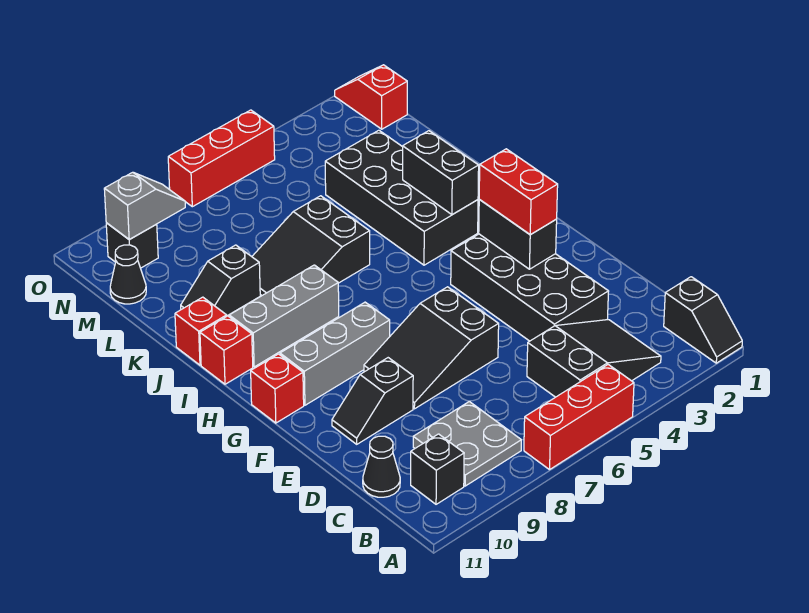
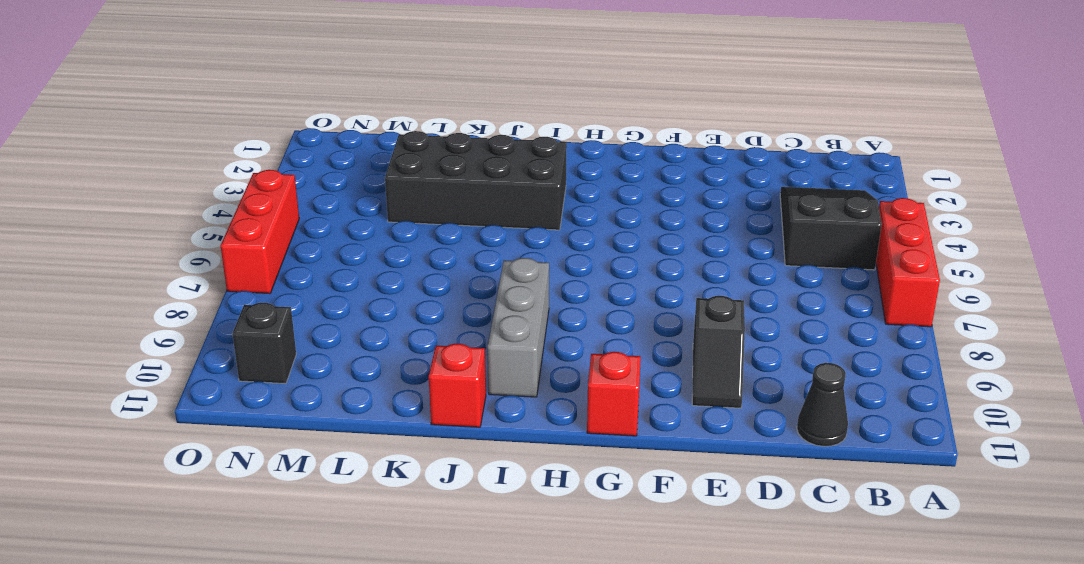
none -> black slope A1:B1 level 1 top B
none -> grey plate B8:C9 level 1
none -> black brick B10 level 1

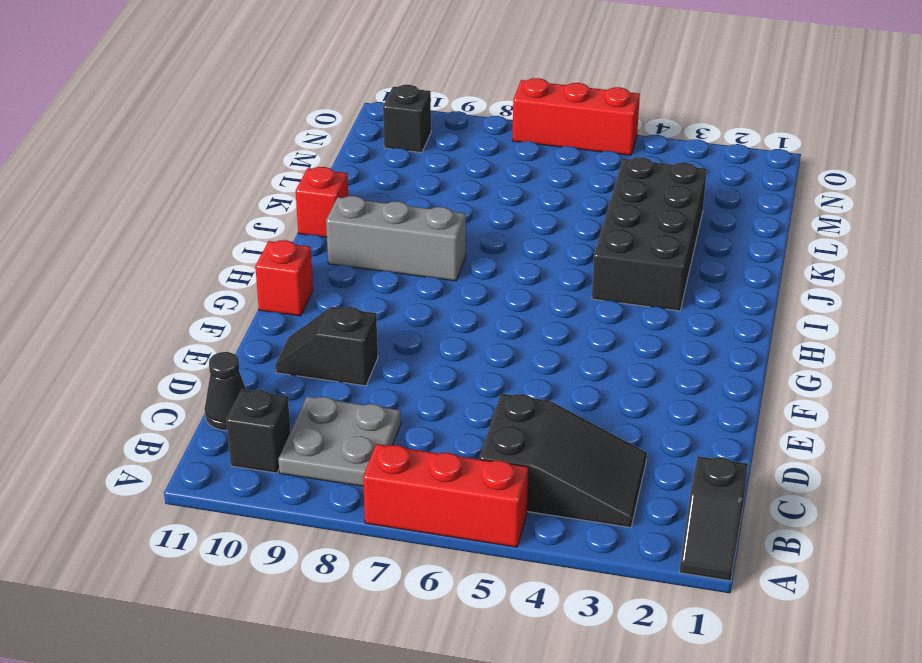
none -> black brick D3:G4 level 1
none -> black slope E6:F8 level 1 top 6
none -> grey brick G8:G10 level 1

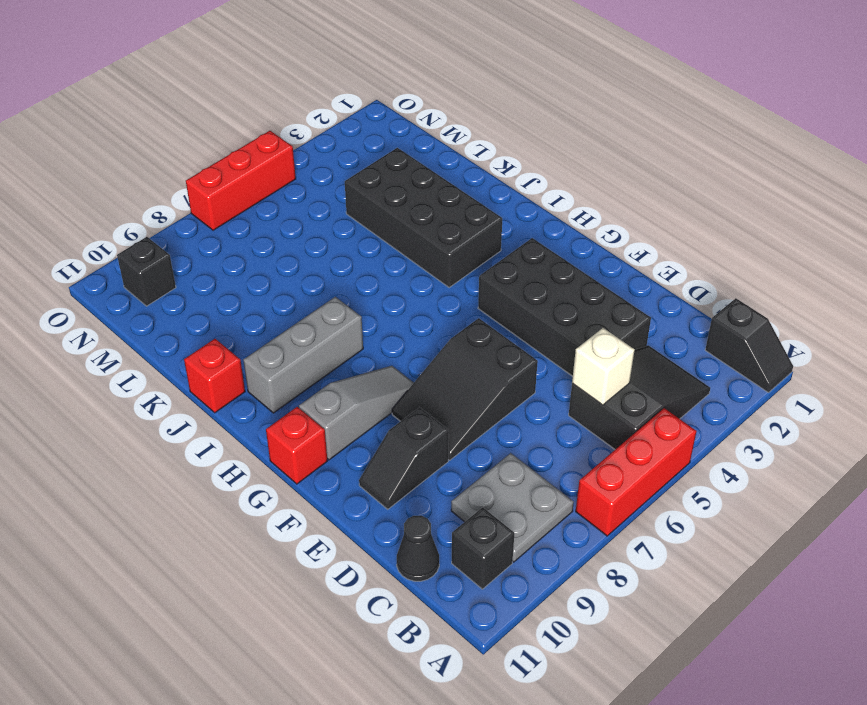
white brick C5 level 2 -> none
grey slope G8:G10 level 1 top 10 -> grey brick G8:G10 level 1
none -> red brick I11 level 1
none -> black slope J6:K8 level 1 top 6
none -> black slope K9:K10 level 1 top 9

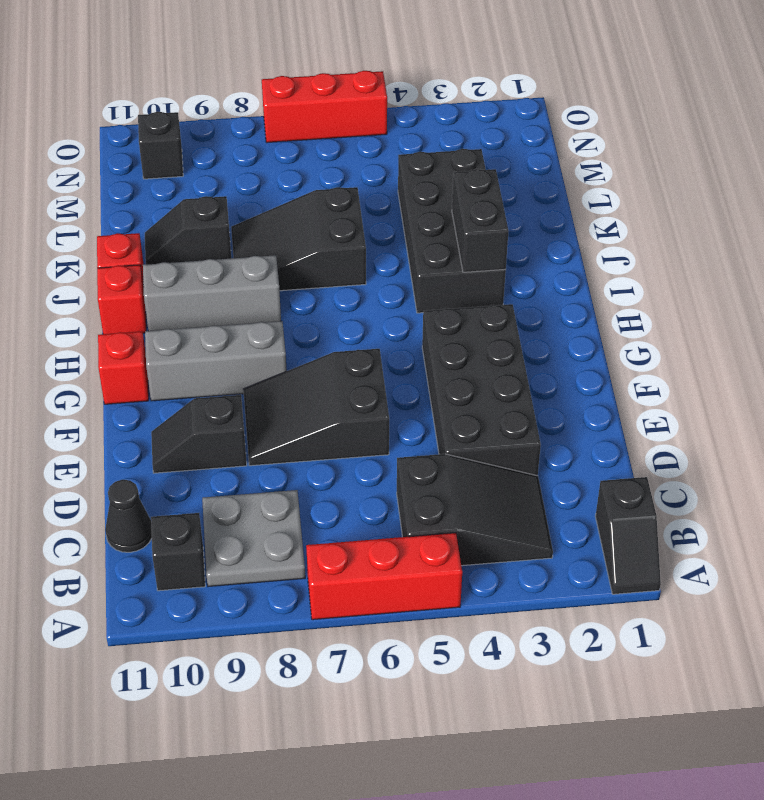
none -> black cone M11 level 1
none -> red slope N1:O1 level 1 top N
none -> black brick F3:G3 level 2

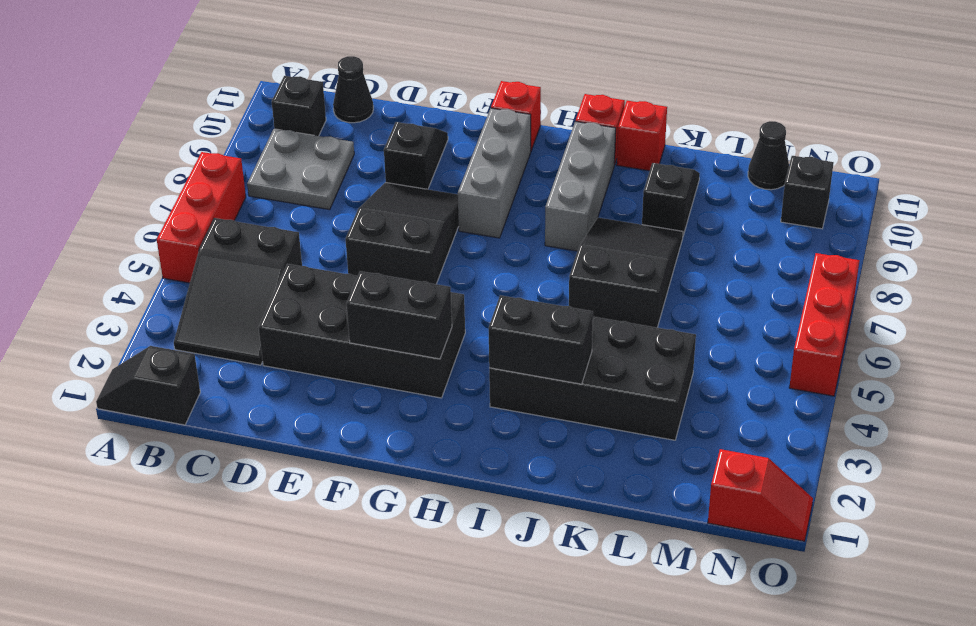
none -> grey slope N9:N10 level 2 top 10
none -> red brick F3:G3 level 3

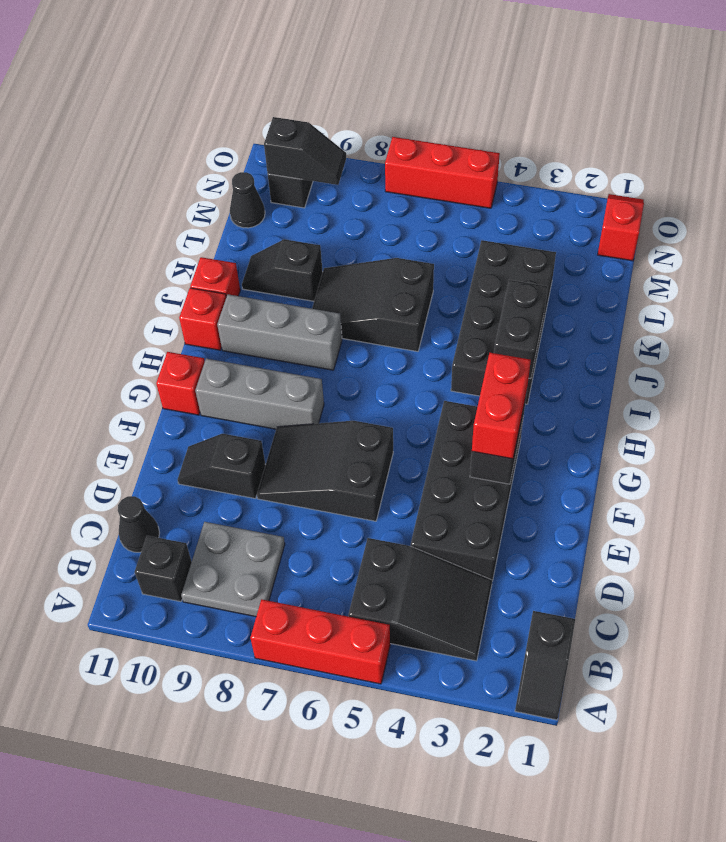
black slope N9:N10 level 2 top 10 -> grey slope N9:N10 level 2 top 10

